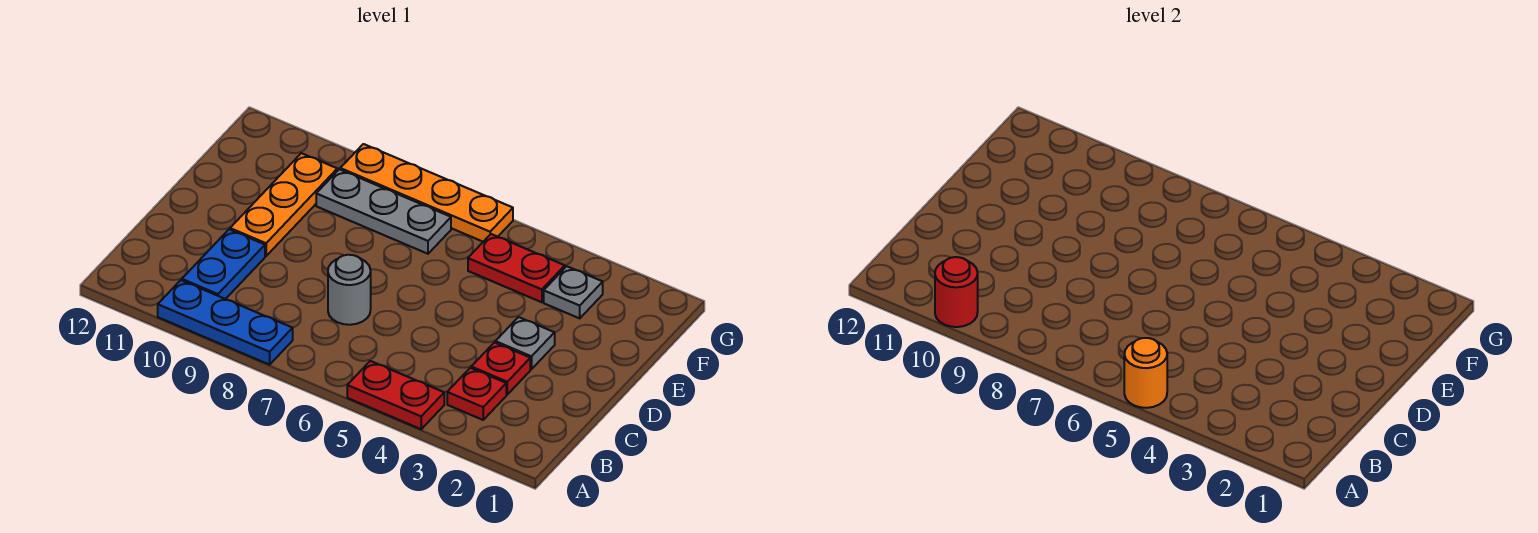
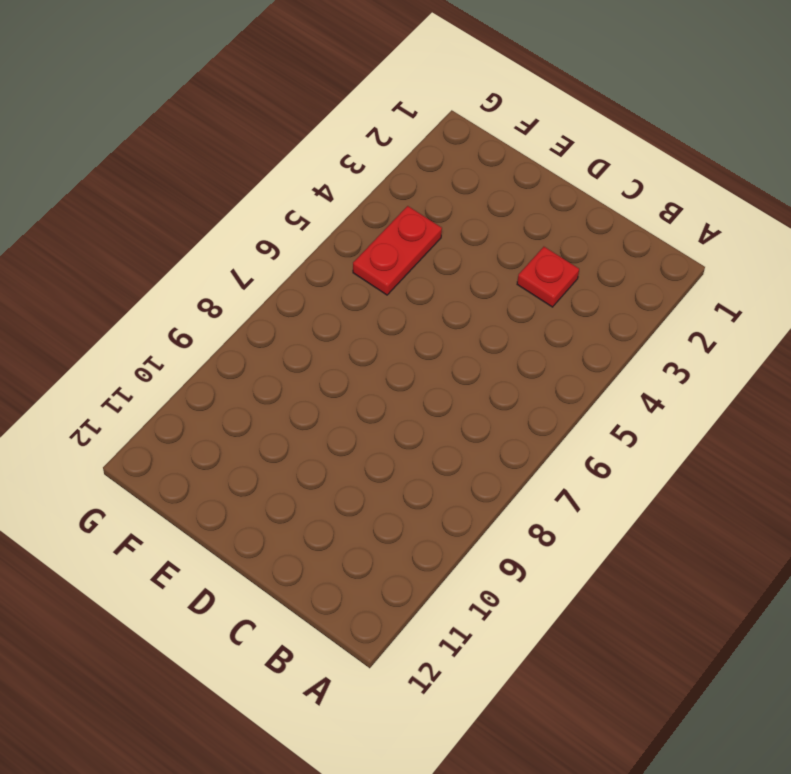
none -> red plate A4:A5 level 1
none -> blue plate A8:A10 level 1
none -> red plate B3 level 1

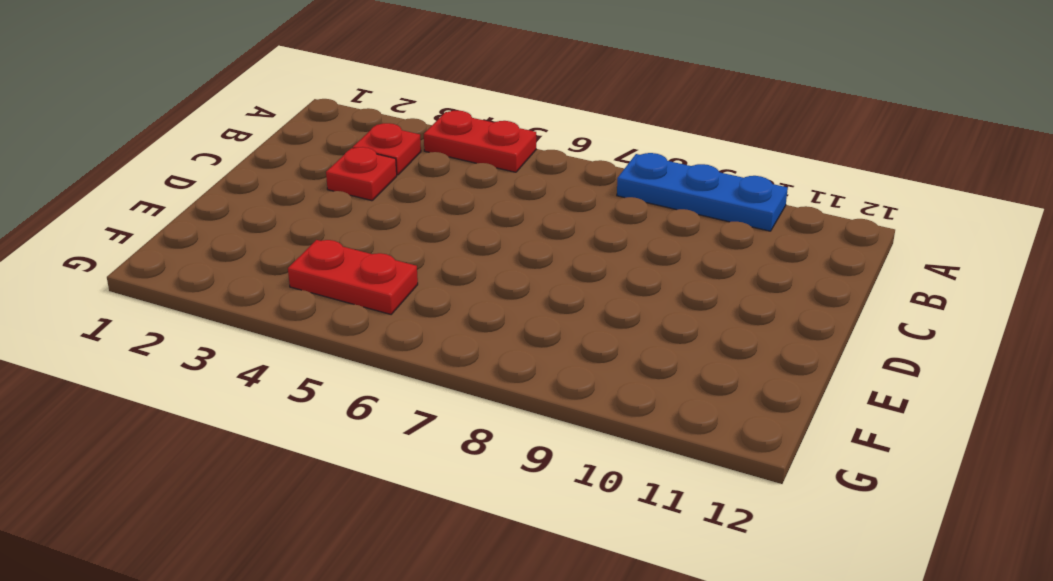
none -> blue plate B10:C10 level 1
none -> grey round brick C7 level 1
none -> grey plate D3 level 1

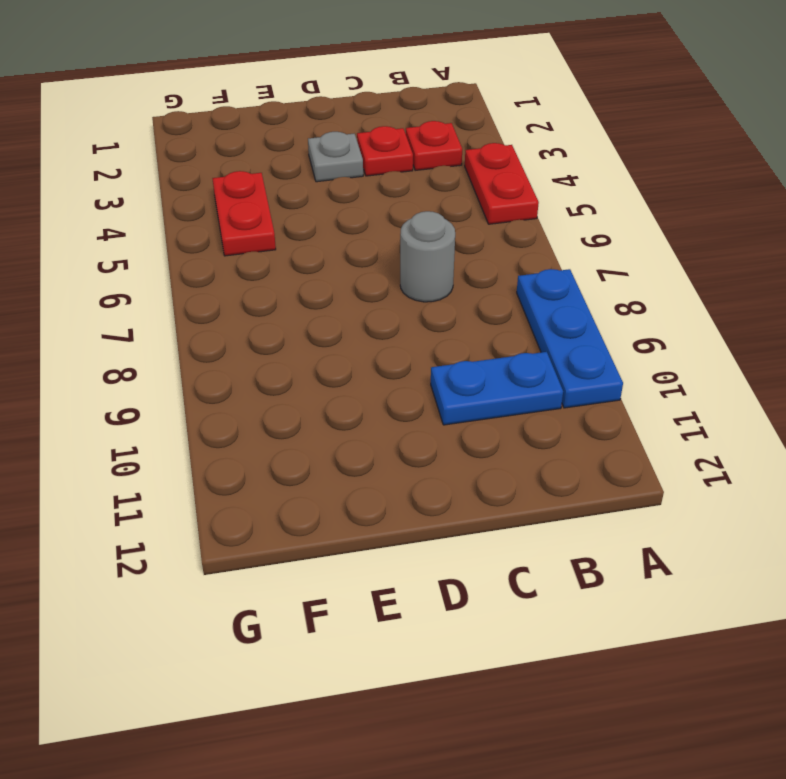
none -> orange plate D10:F10 level 1
none -> grey plate F3 level 1
none -> grey plate F7:F9 level 1

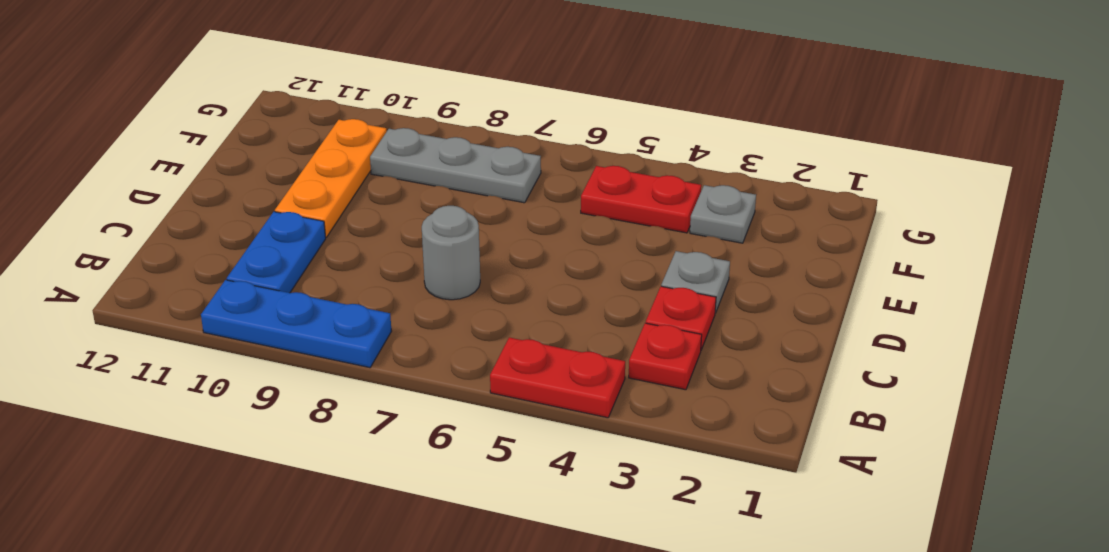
none -> orange plate G6:G9 level 1
none -> orange round brick A5 level 2
none -> red round brick A10 level 2

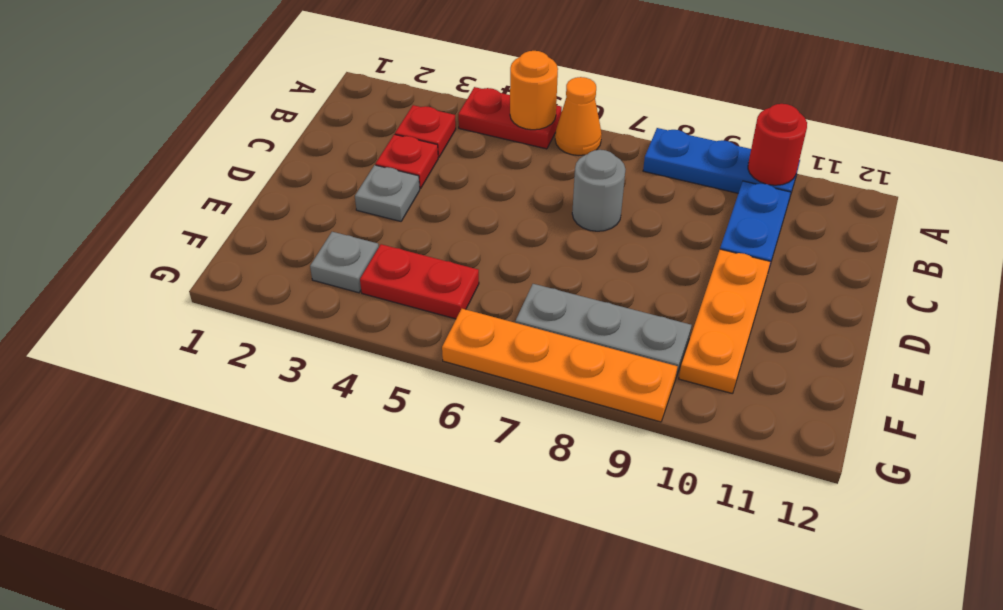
orange cone A6 level 1 -> none

